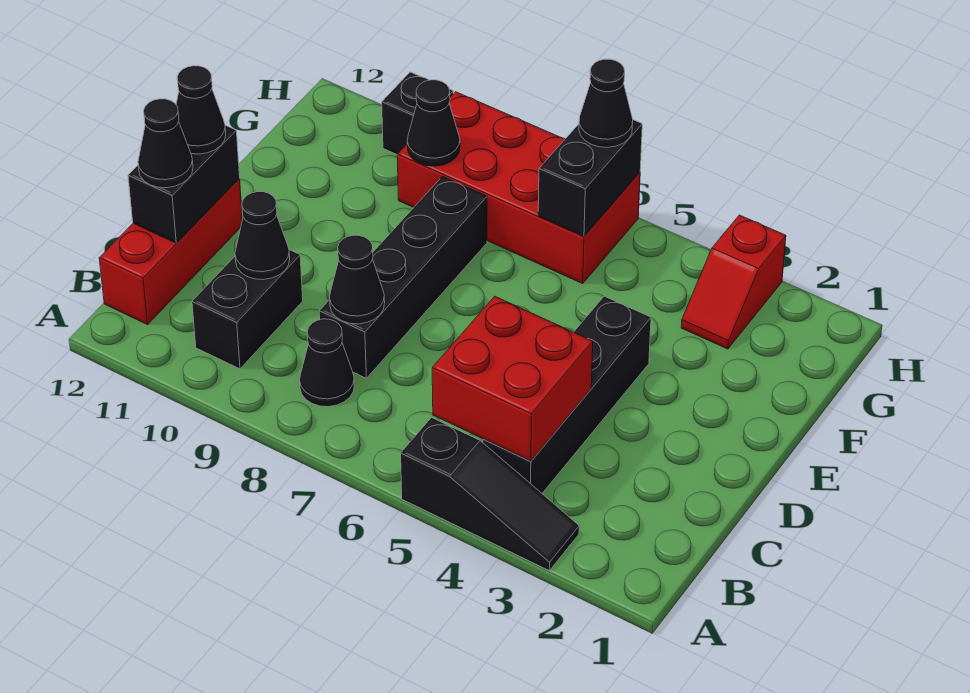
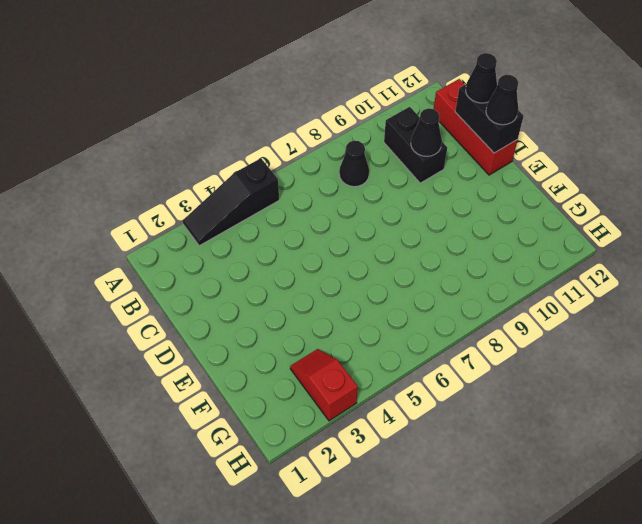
none -> black brick B4:E4 level 1
none -> black brick C8:F8 level 1
none -> red brick G6:H9 level 1

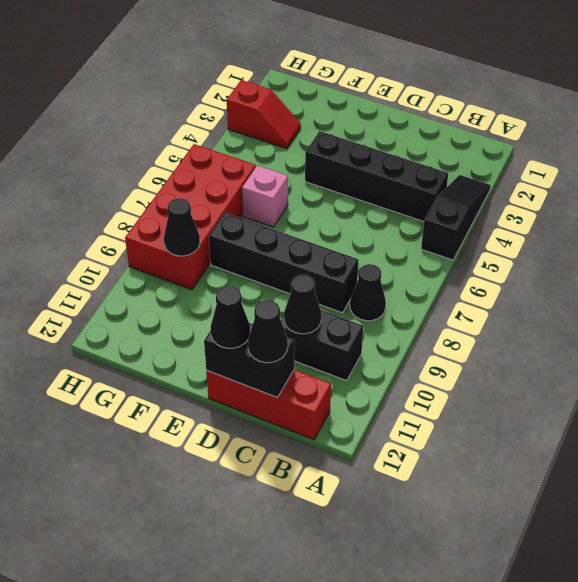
pink brick F6 level 1 -> none
none -> black brick H10 level 1
none -> red brick B4:C5 level 2
none -> black cone C8 level 2

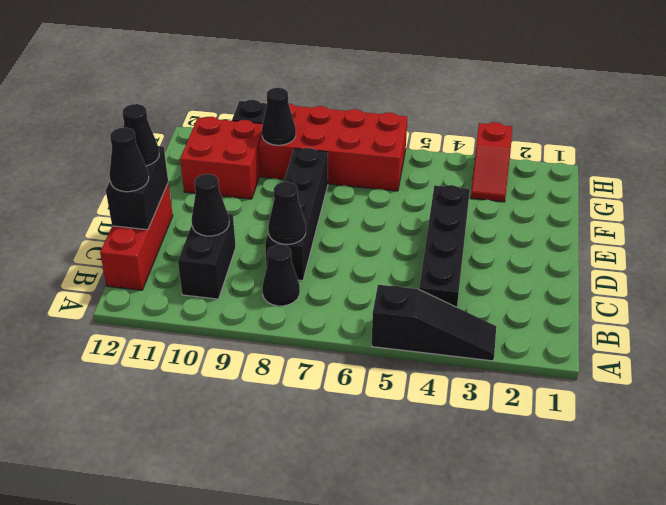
red brick F10:G11 level 1 -> red brick B4:C5 level 2
none -> black brick G6:H6 level 2
none -> black cone H6 level 3

